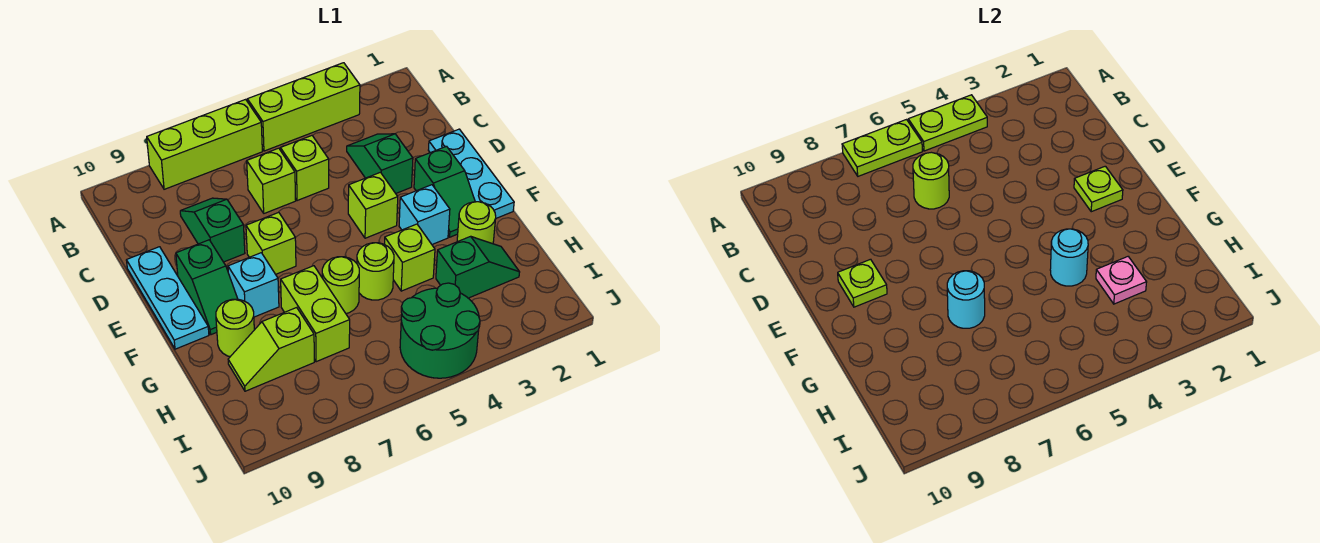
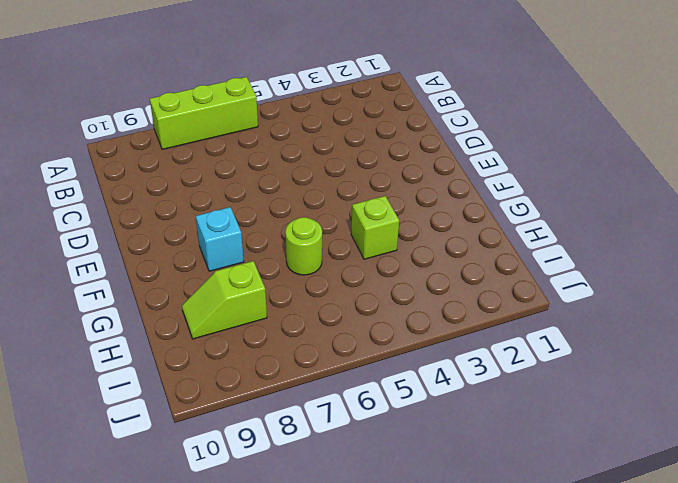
none -> lime brick A3:A5 level 1
none -> green slope C3:D3 level 1 top D
none -> lime brick C5 level 1
none -> lime brick C6 level 1

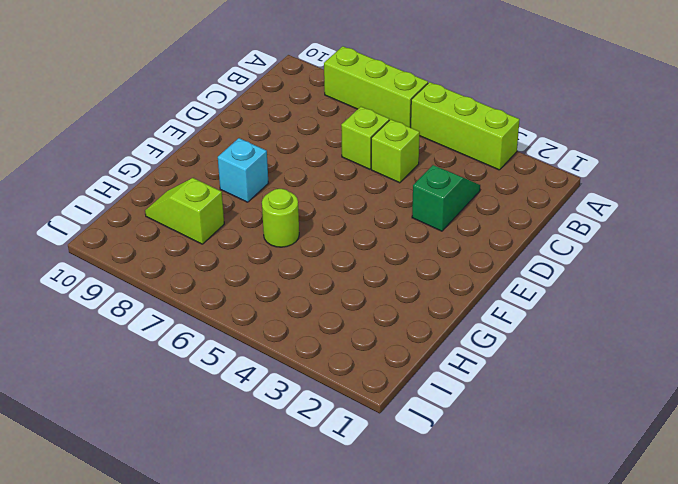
none -> green slope C8:D8 level 1 top D
none -> cyan plate D1:F1 level 1
none -> cyan plate D10:F10 level 1
none -> green slope E2:F2 level 1 top E

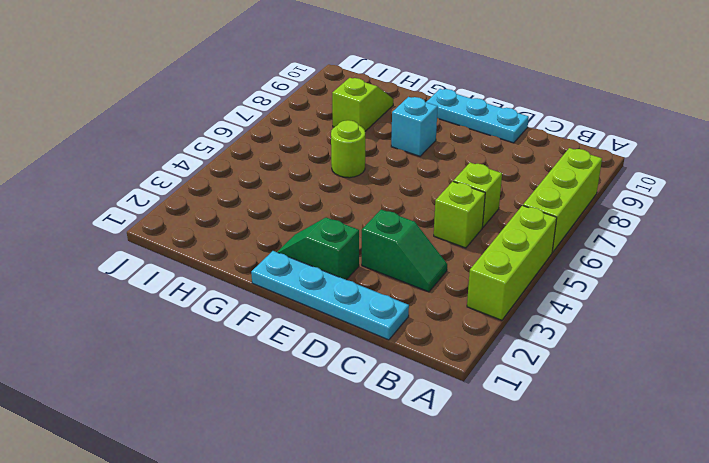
cyan plate C1:F1 level 1 -> cyan plate D1:F1 level 1
none -> green slope C8:D8 level 1 top D
none -> lime brick E4 level 1
none -> lime brick E7 level 1
none -> green slope E9:F9 level 1 top E

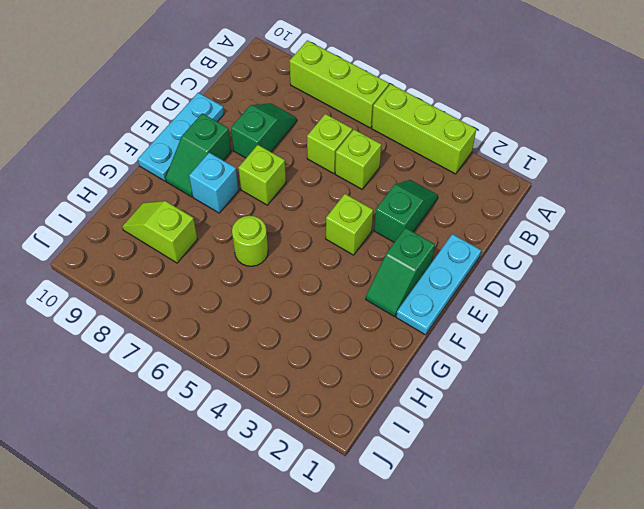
none -> cyan brick F3 level 1
none -> lime round brick G2 level 1
none -> lime brick G4 level 1
none -> lime round brick G5 level 1

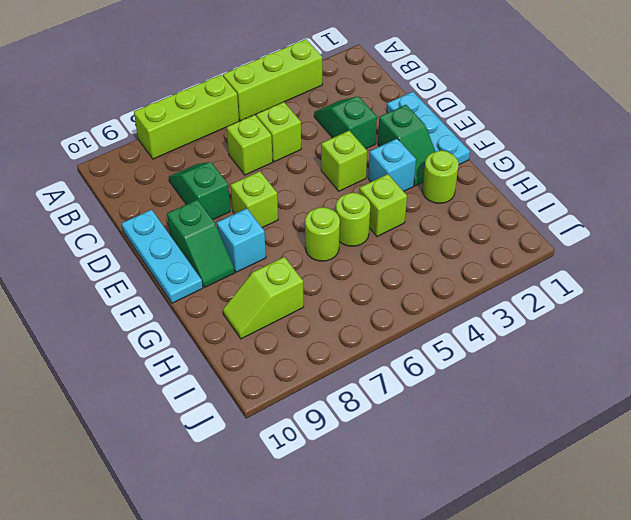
none -> lime brick G7:H7 level 1
none -> lime round brick G9 level 1
none -> green slope H2:H3 level 1 top 3
none -> green round brick I4:J5 level 1

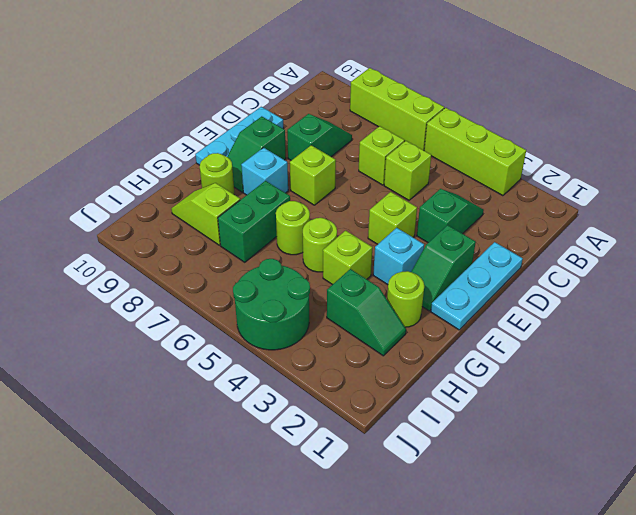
green brick G7:H7 level 1 -> lime brick G7:H7 level 1
none -> lime plate A4:A5 level 2
none -> lime plate A6:A7 level 2
none -> lime round brick C6 level 2
none -> lime plate E2 level 2

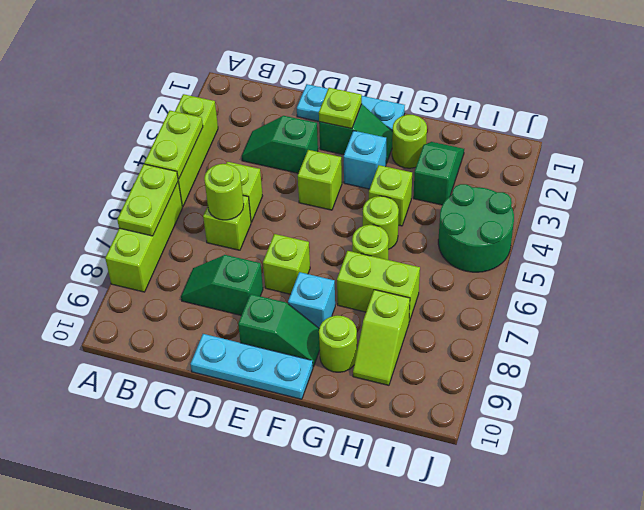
none -> lime plate E9 level 2
none -> cyan round brick G4 level 2
none -> cyan round brick G7 level 2
none -> pink plate H3 level 2

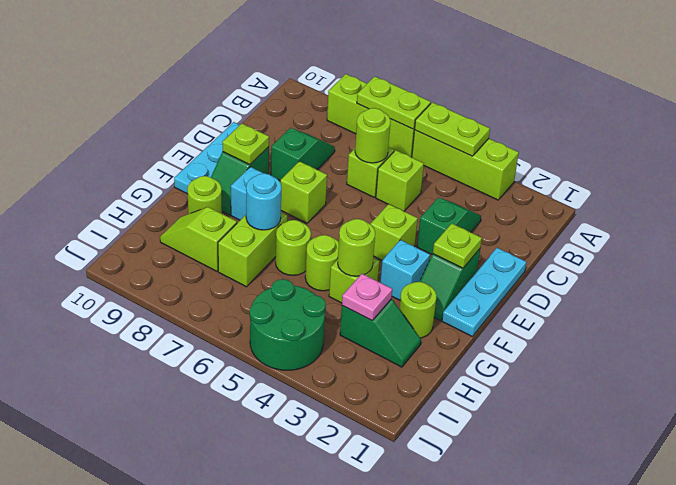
lime round brick G4 level 2 -> cyan round brick G4 level 2

